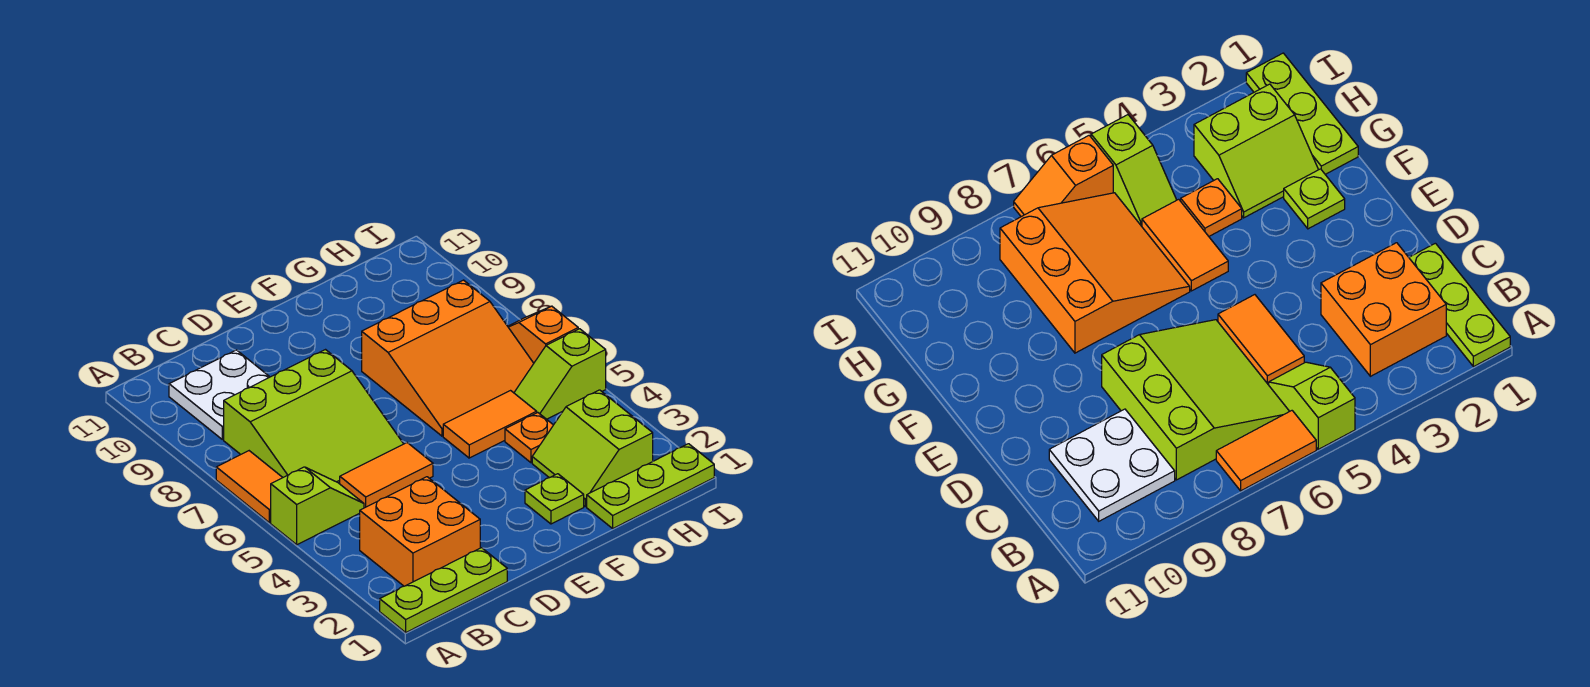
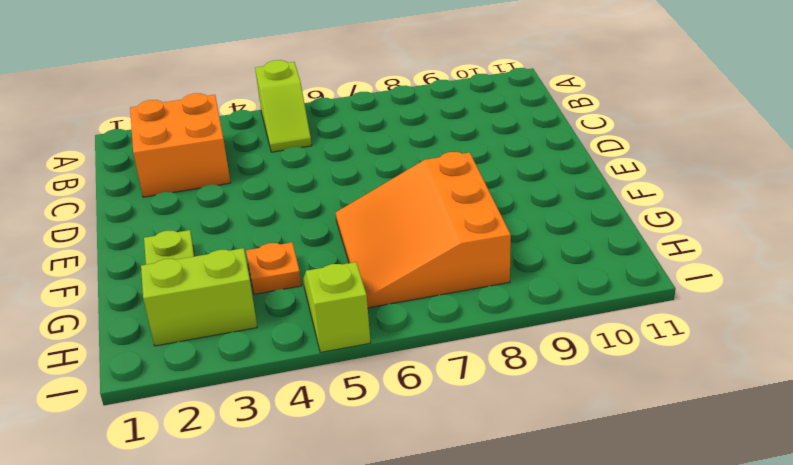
none -> lime plate A1:C1 level 1
none -> orange tile A6:A7 level 1
none -> lime slope B6:D8 level 1 top 8

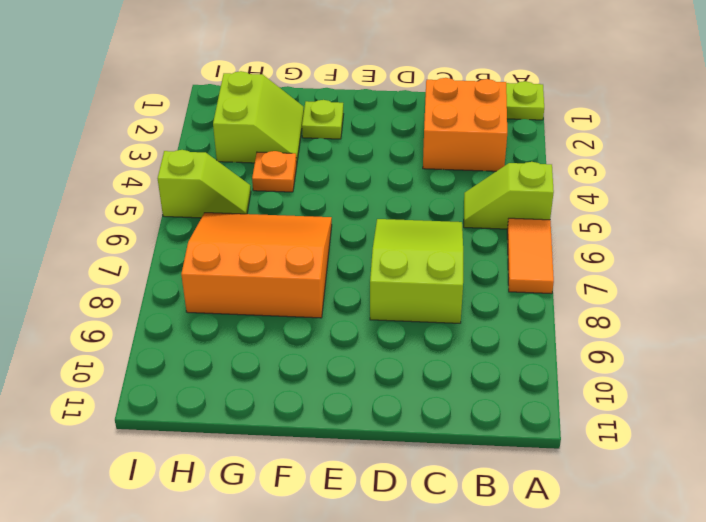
lime slope C6:D8 level 1 top 8 -> lime slope B6:D8 level 1 top 8
none -> white plate B9:C10 level 1
none -> orange tile C5:D5 level 1
none -> orange tile F5:G5 level 1

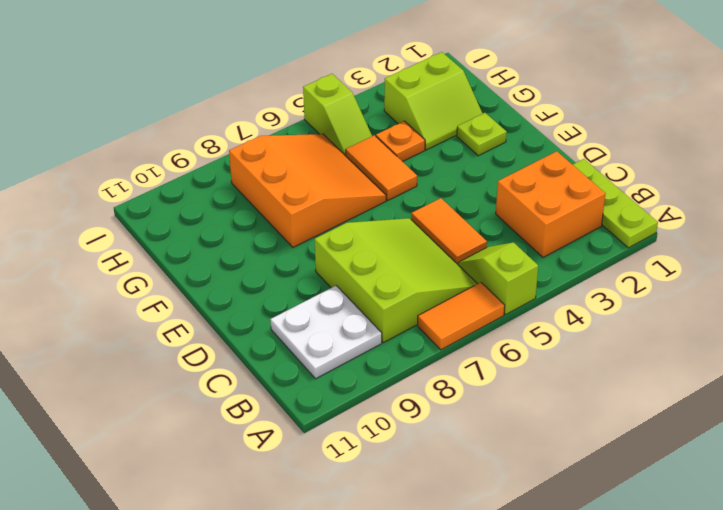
none -> lime plate G1:I1 level 1
none -> orange slope I6:I7 level 1 top 6

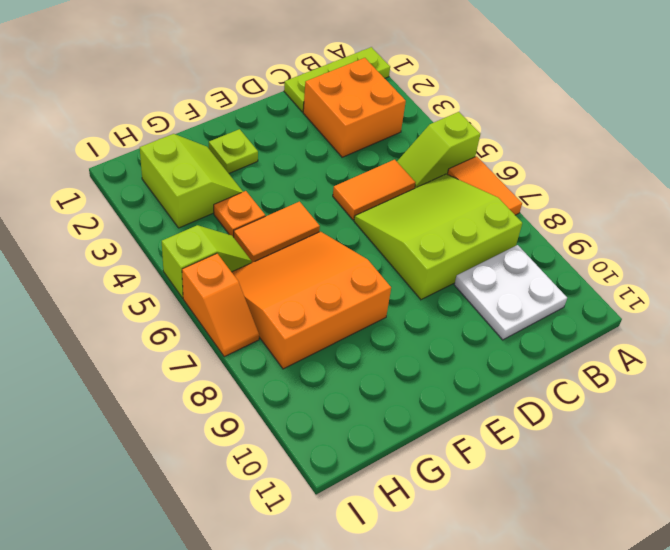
none -> lime plate G1:I1 level 1

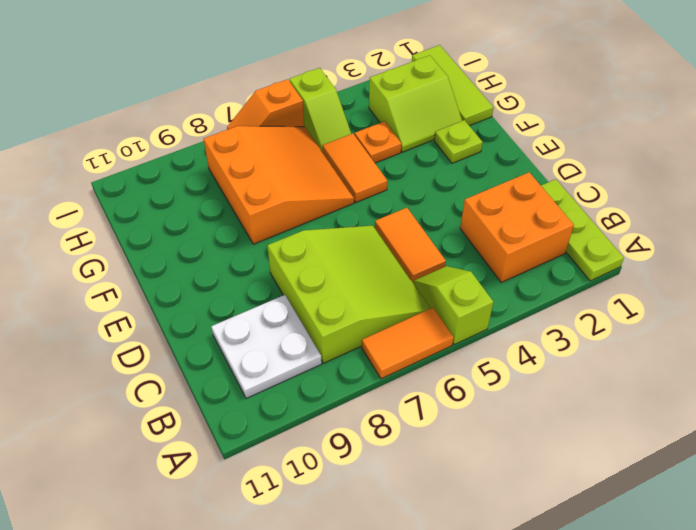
lime tile G1:I1 level 1 -> lime plate G1:I1 level 1

